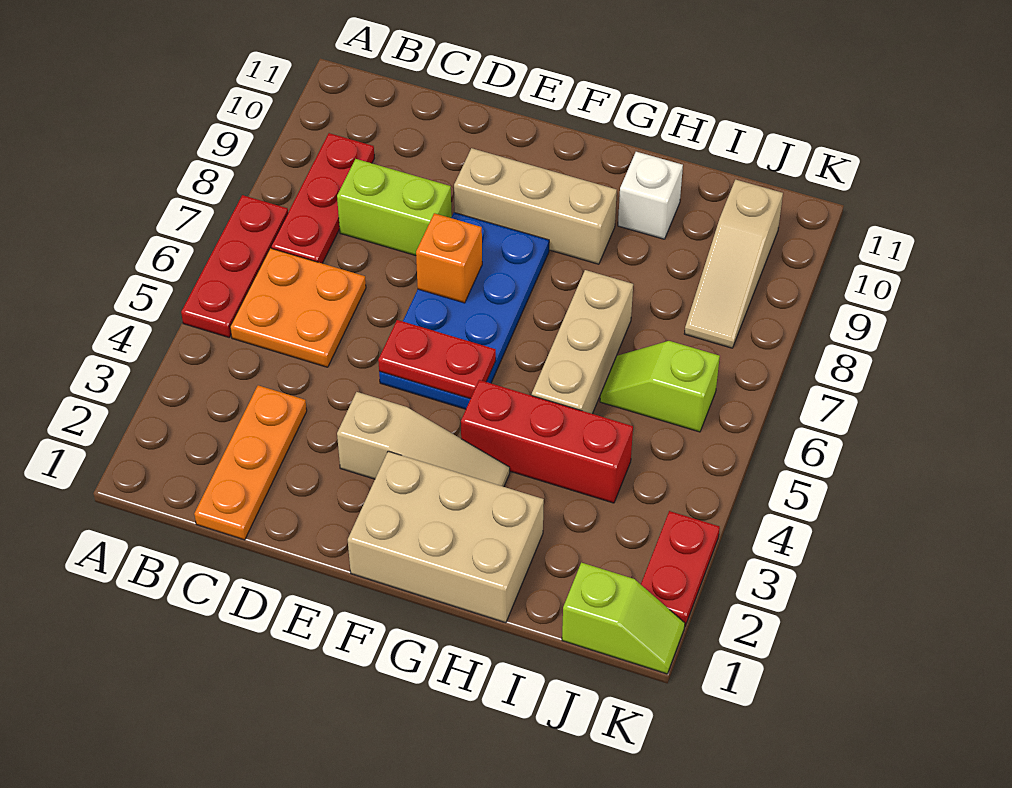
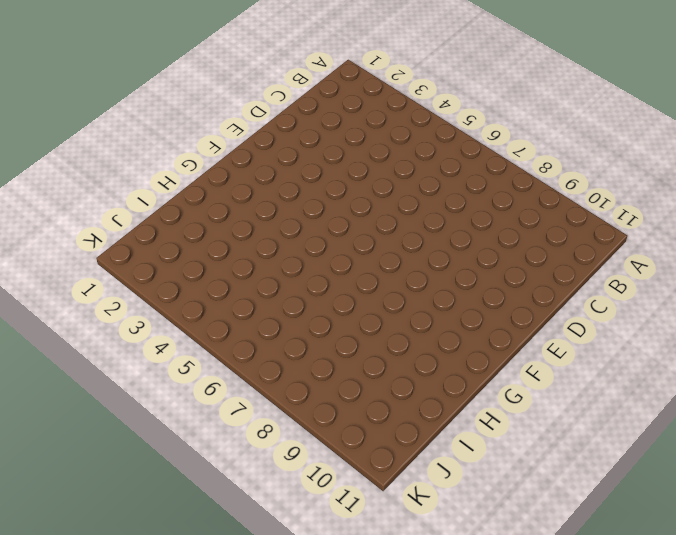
none -> red plate A5:A7 level 1
none -> orange plate B5:C6 level 1
none -> red plate B7:B9 level 1

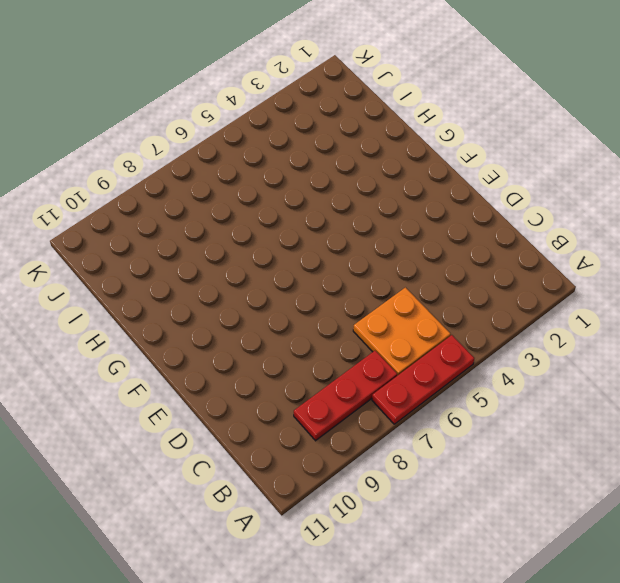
none -> orange plate C1:C3 level 1
none -> lime brick C8:D8 level 1
none -> tan slope E3:G3 level 1 top E

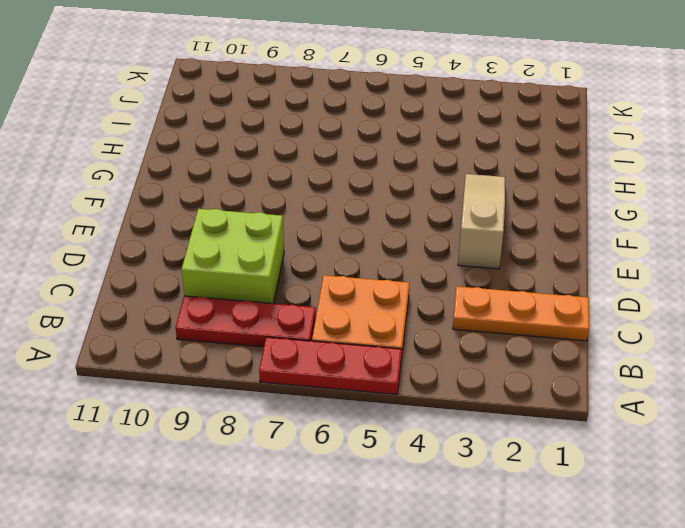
lime brick C8:D9 level 1 -> lime brick C8:D8 level 1
none -> blue plate E5:F8 level 1
none -> tan brick E9:G9 level 1
none -> tan brick F1:H2 level 1

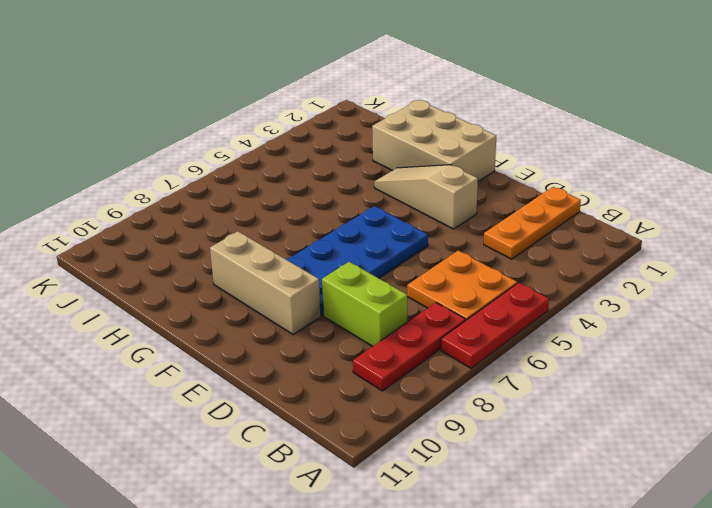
none -> red brick G4:I4 level 1
none -> tan brick H5:H7 level 1
none -> white brick H10 level 1

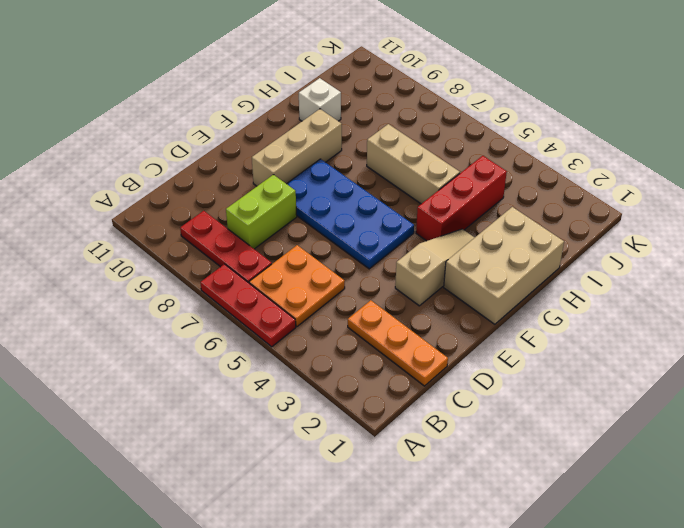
none -> lime slope I6:J6 level 1 top J
none -> lime slope J1:K1 level 1 top J
none -> tan slope J8:J10 level 1 top 10

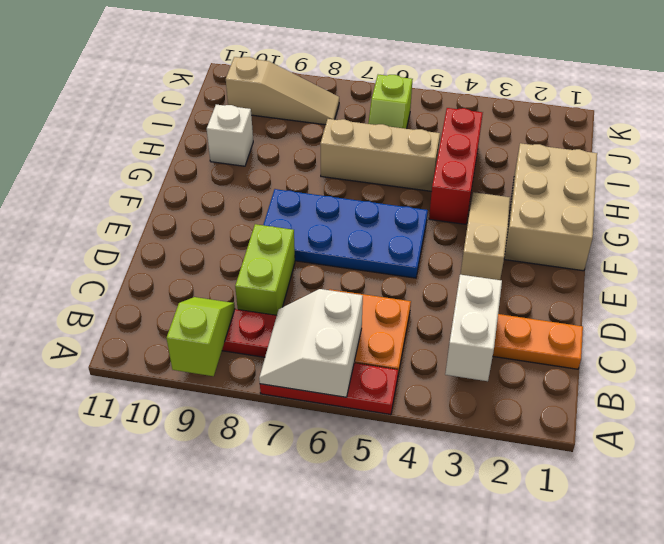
white slope A6:B7 level 2 top 6 -> none
lime slope A9:B9 level 2 top A -> lime slope J1:K1 level 1 top J
white brick B3:C3 level 2 -> none
none -> tan brick E9:G9 level 1
none -> red plate K2:K3 level 1
none -> red plate E5:F5 level 2

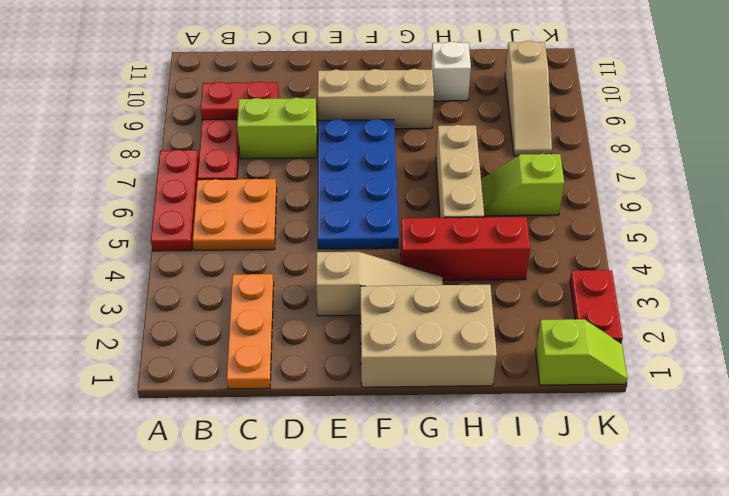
red plate B9:C9 level 2 -> red plate E5:F5 level 2
none -> orange brick E7 level 2

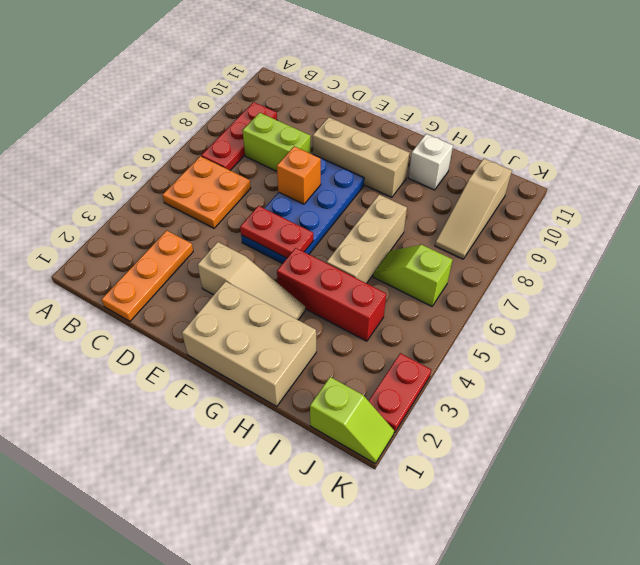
none -> red plate A5:A7 level 1

